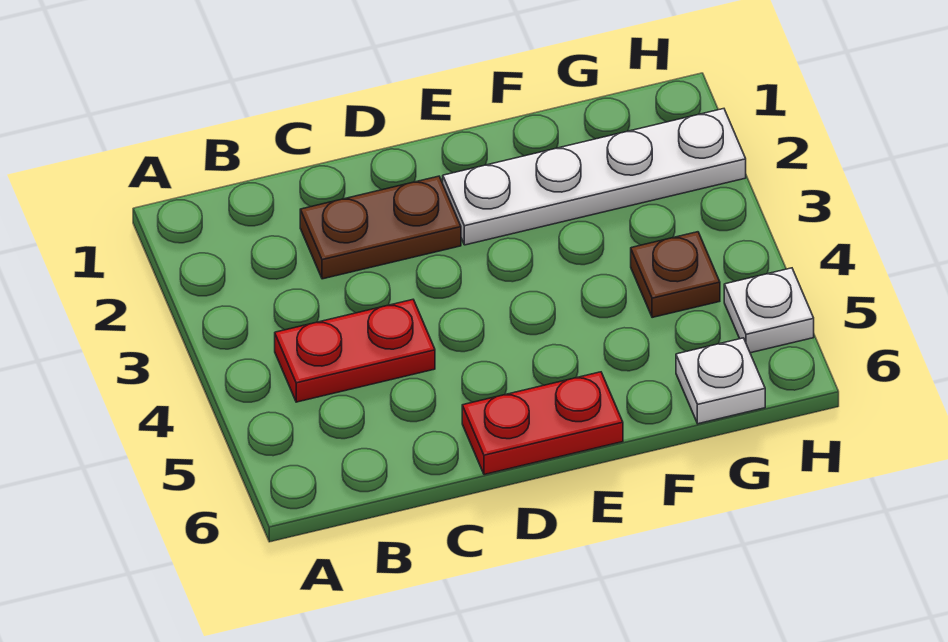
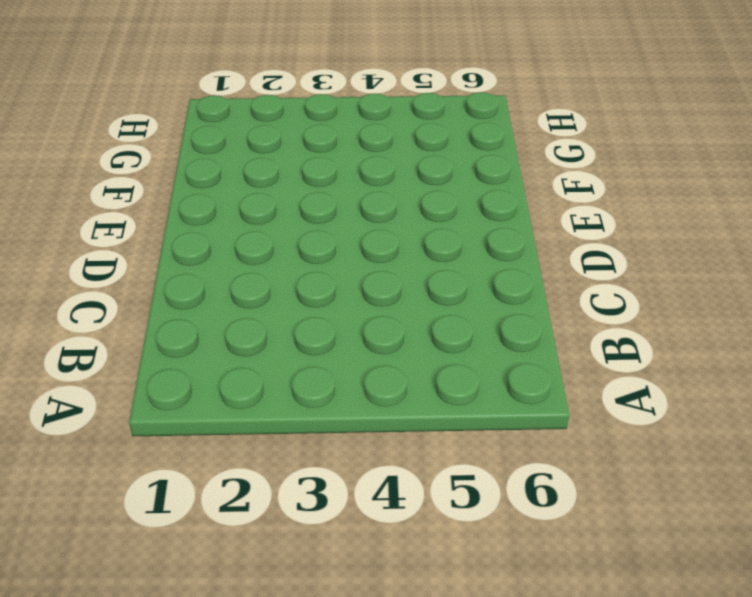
none -> red plate B4:C4 level 1
none -> brown plate C2:D2 level 1

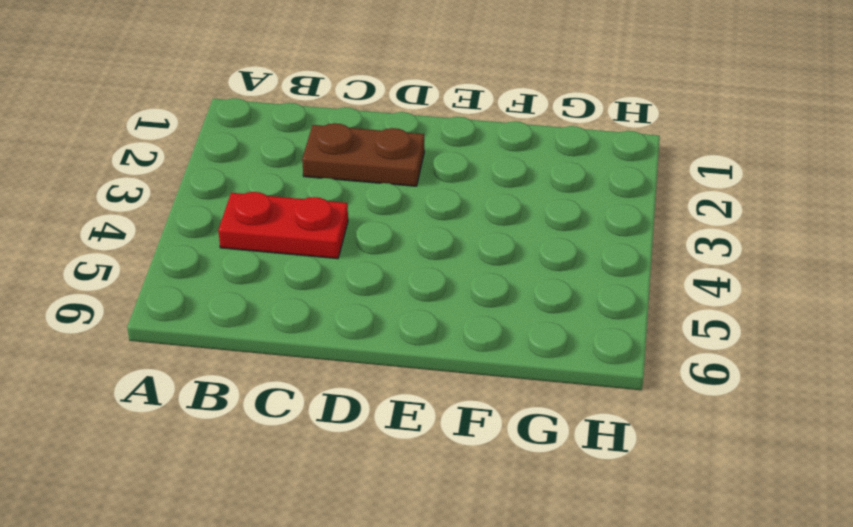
none -> red plate D6:E6 level 1
none -> white plate E2:H2 level 1

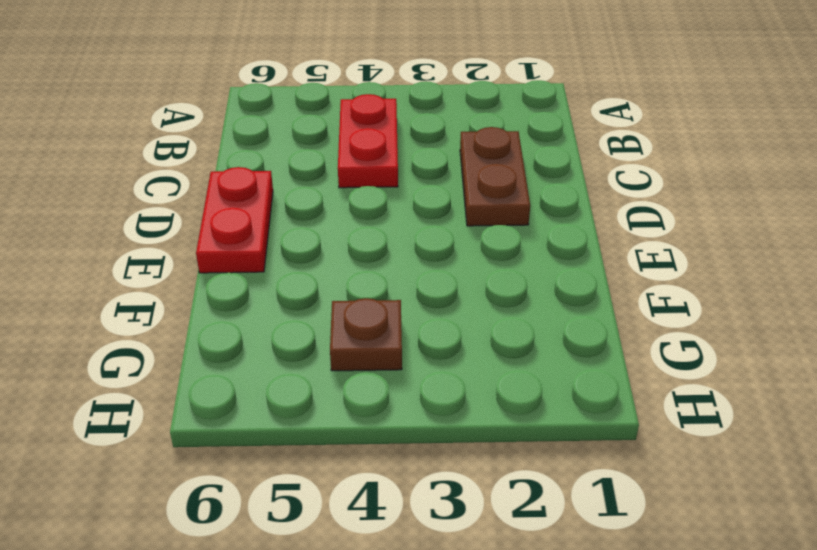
none -> white plate E2:H2 level 1
none -> white plate G6 level 1

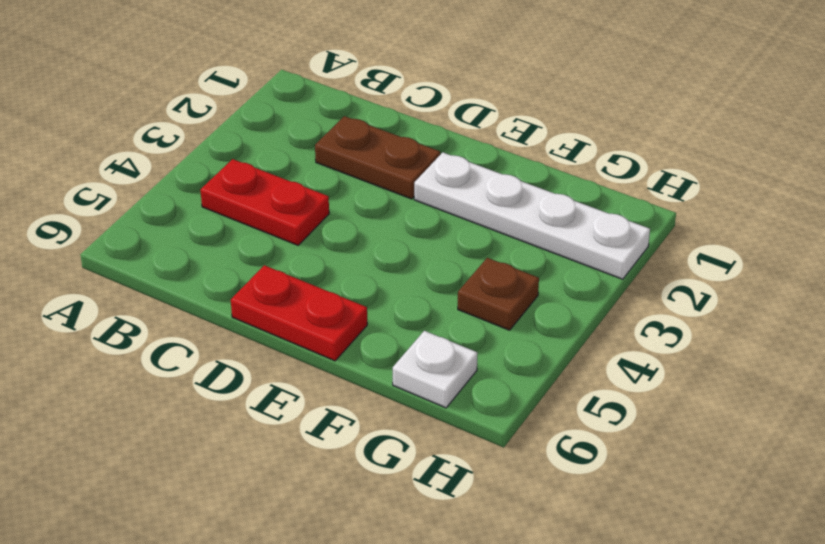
none -> white plate H5 level 1

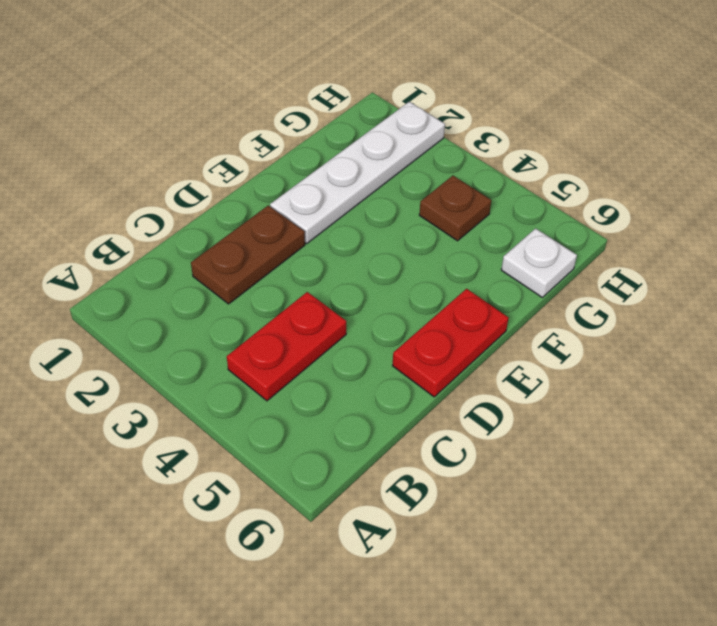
none -> white plate H5 level 1

